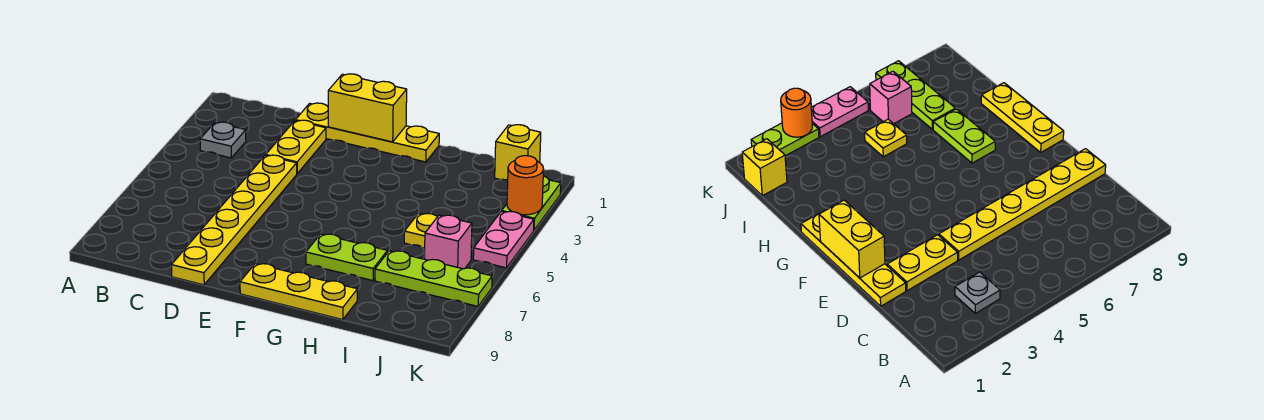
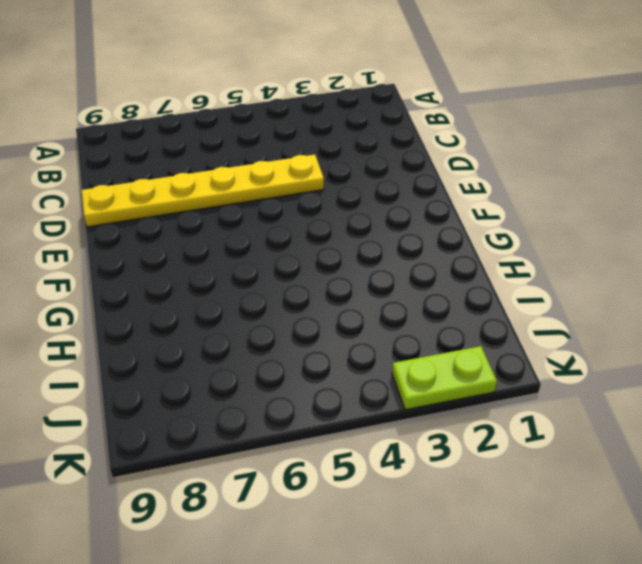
none -> grey plate B3 level 1
none -> yellow plate D1:G1 level 1
none -> yellow plate D2:D3 level 1

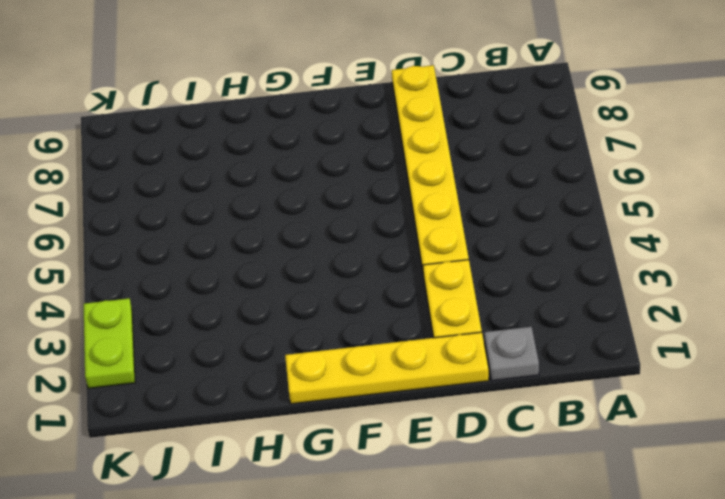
grey plate C1 level 1 -> grey plate B3 level 1
none -> yellow plate F9:H9 level 1
none -> lime plate G7:H7 level 1
none -> yellow plate I5 level 1

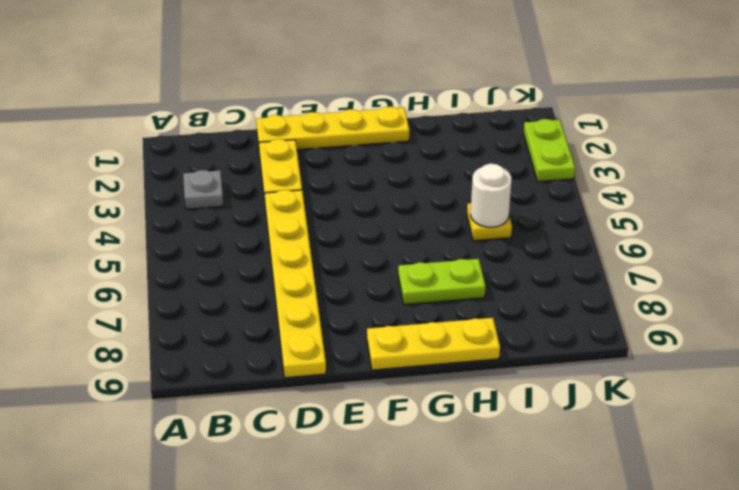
white round brick I5 level 2 -> none
none -> lime plate I7:K7 level 1
none -> yellow brick J1 level 1
none -> pink brick J6 level 1

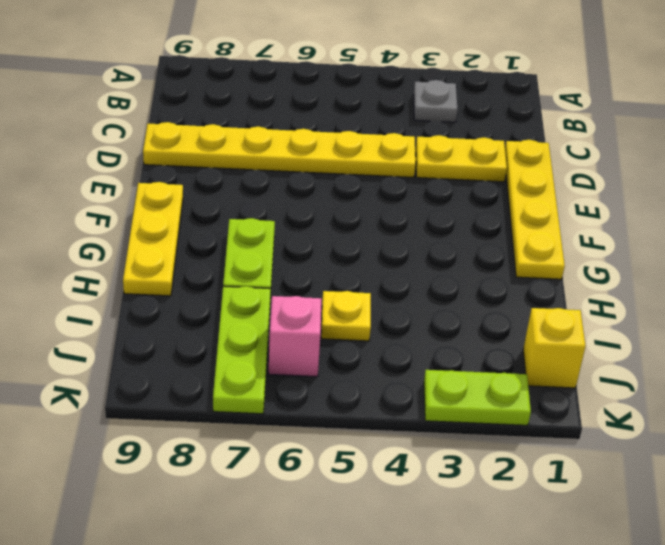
none -> pink plate K4:K5 level 1
none -> yellow brick E1:F1 level 2
none -> orange round brick K3 level 2

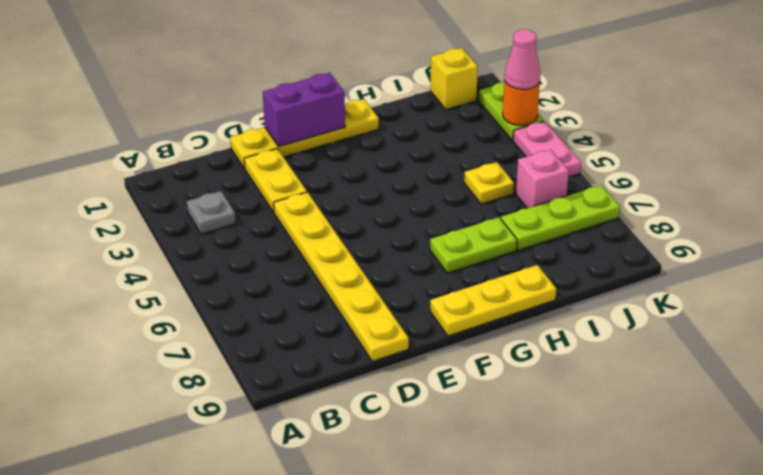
purple brick E1:F1 level 2 -> yellow brick E1:F1 level 2
pink cone K3 level 3 -> none

